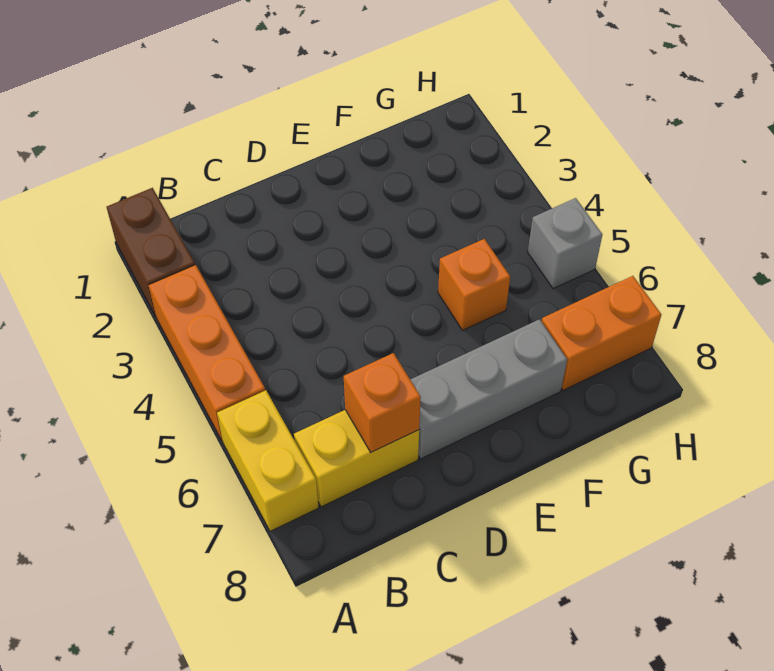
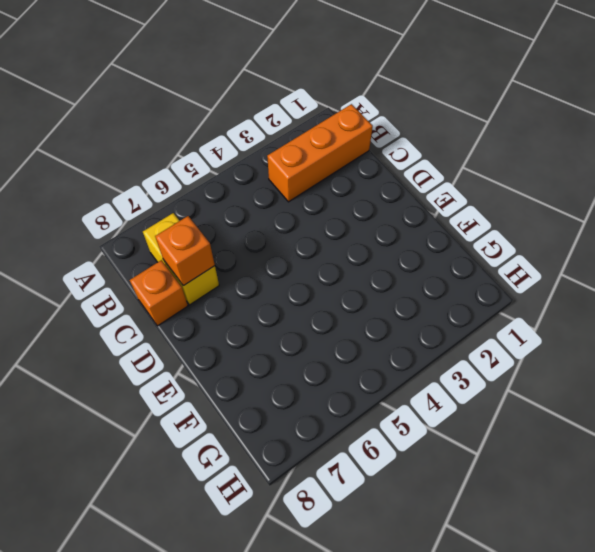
orange brick B1:B3 level 1 -> orange brick A3:A5 level 1
orange brick C8 level 1 -> orange brick F5 level 1
none -> brown brick A1:A2 level 1
none -> yellow brick A6:A7 level 1

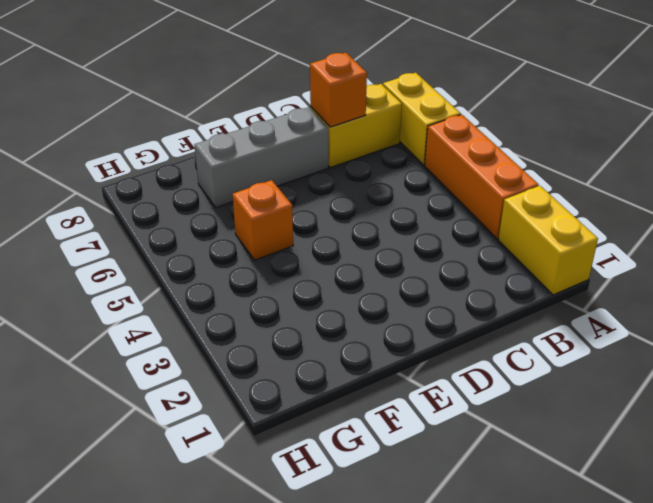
yellow brick A1:A2 level 1 -> brown brick A1:A2 level 1
none -> orange brick G7:H7 level 1
none -> grey brick H5 level 1

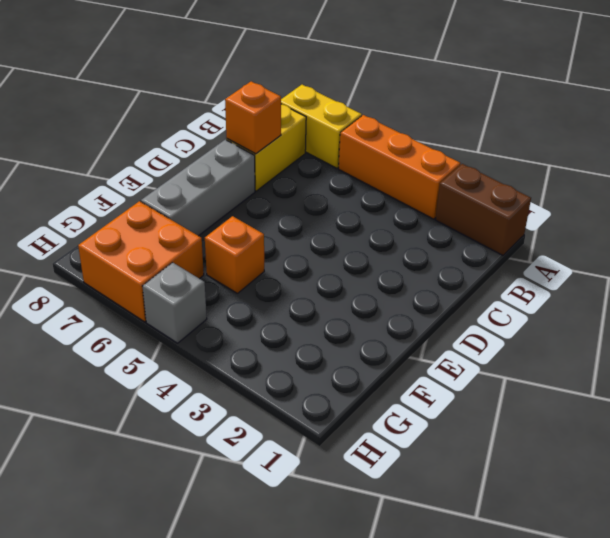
orange brick G6:H7 level 1 -> orange brick G7:H7 level 1

